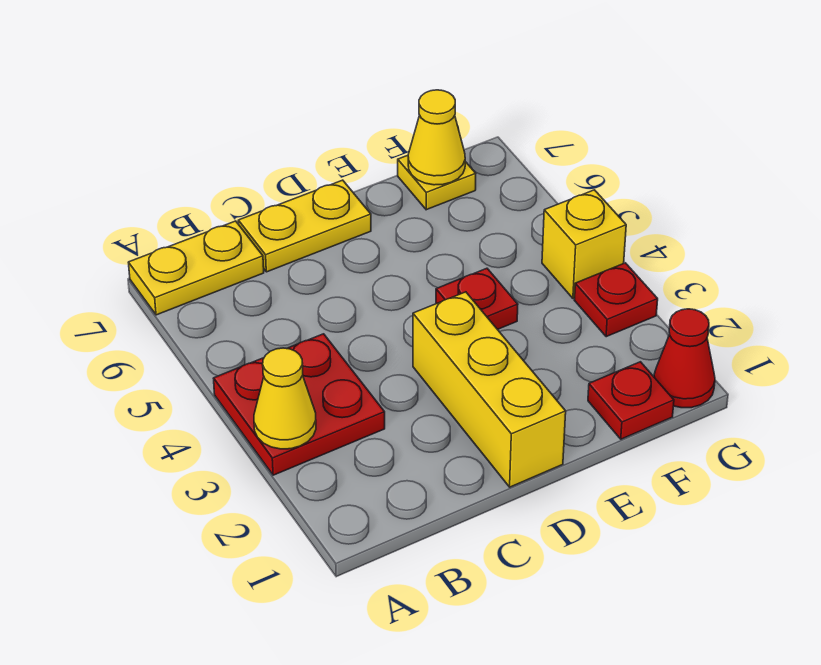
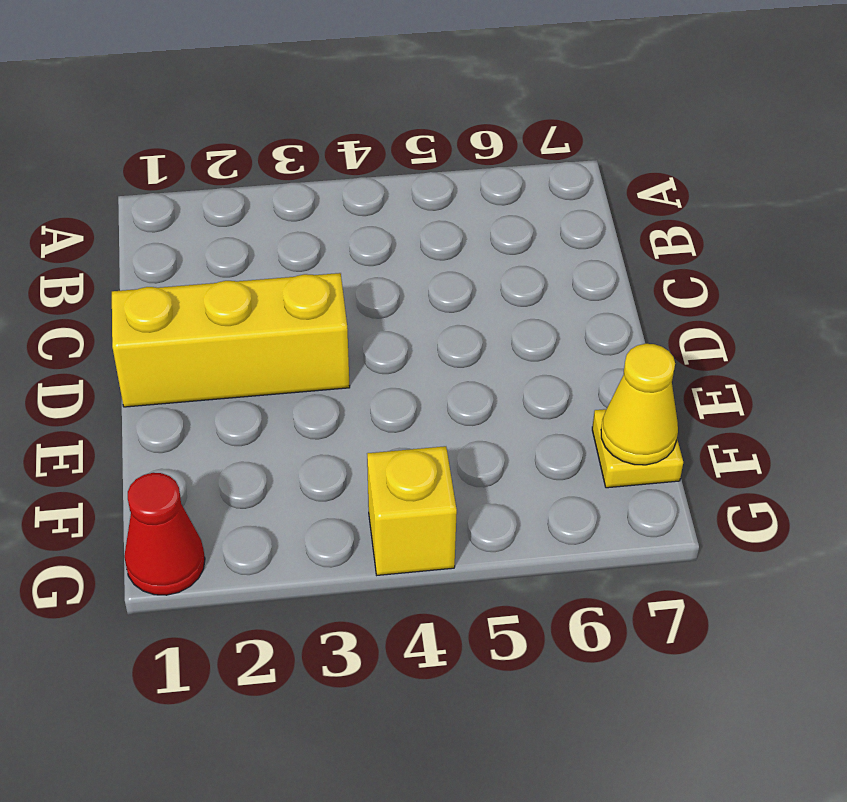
none -> red plate A3:B4 level 1
none -> yellow plate A7:B7 level 1
none -> yellow plate C7:D7 level 1

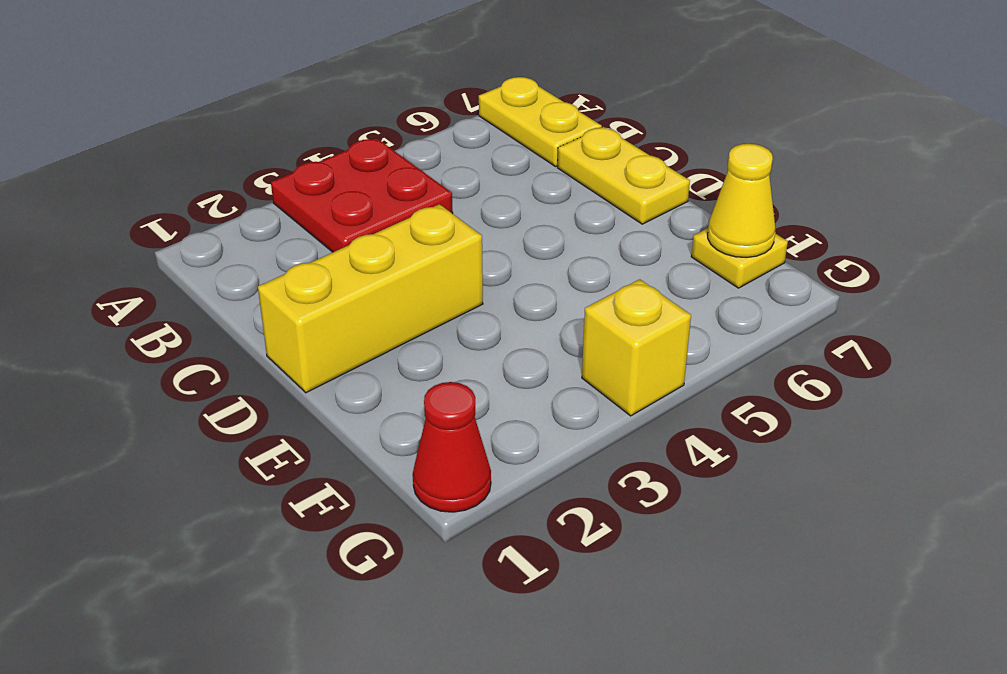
none -> red plate E4 level 1
none -> red plate F1 level 1
none -> red plate G3 level 1

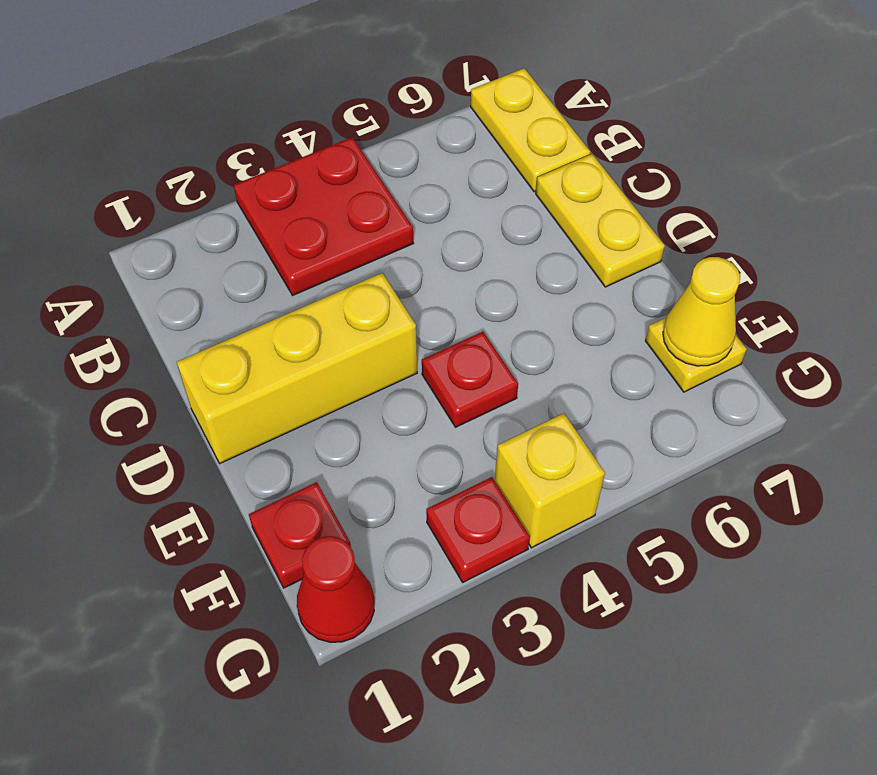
none -> yellow cone A3 level 2

